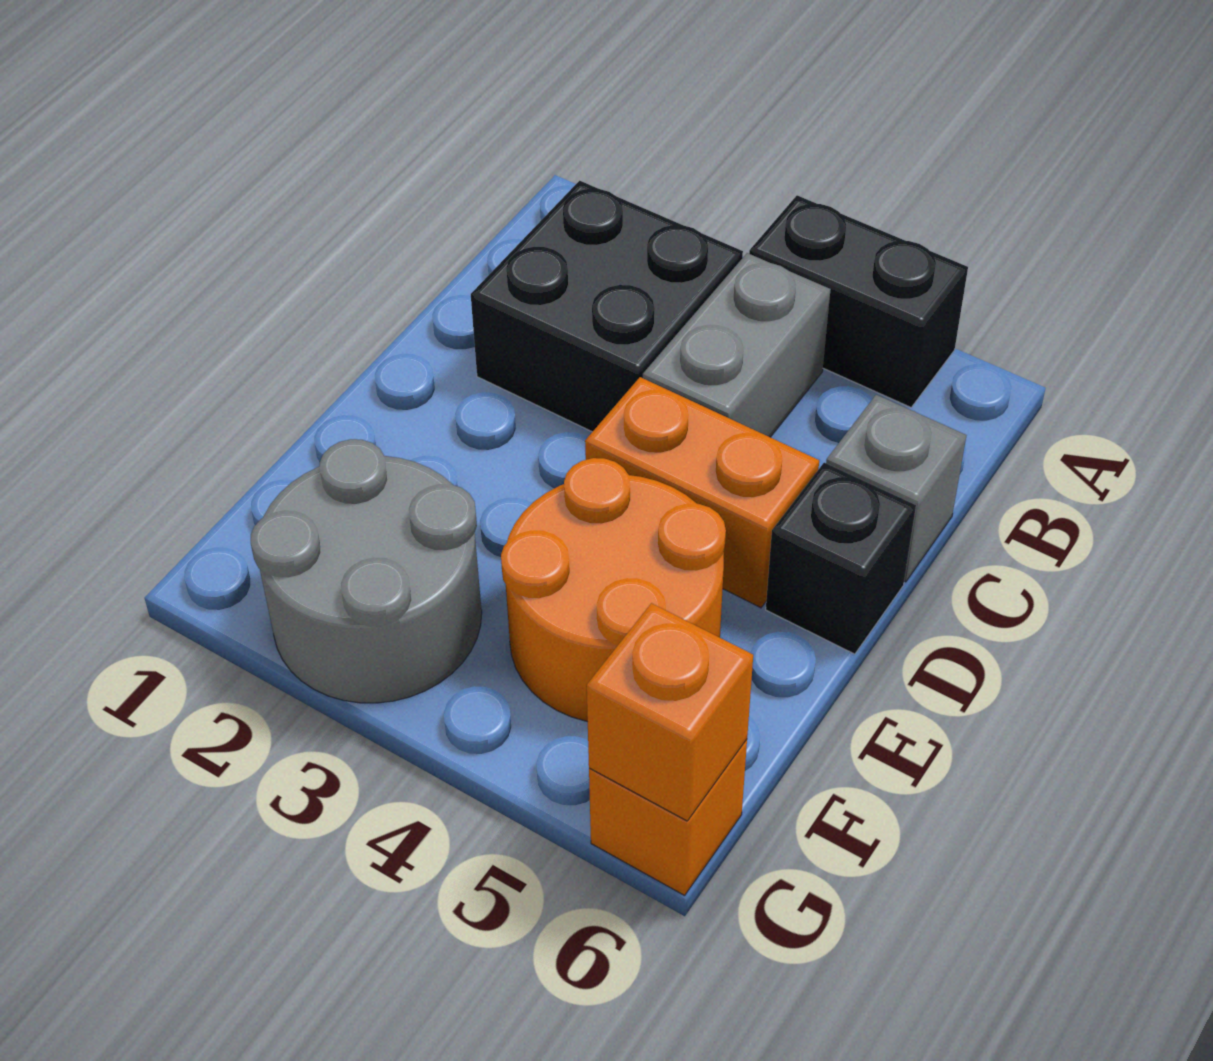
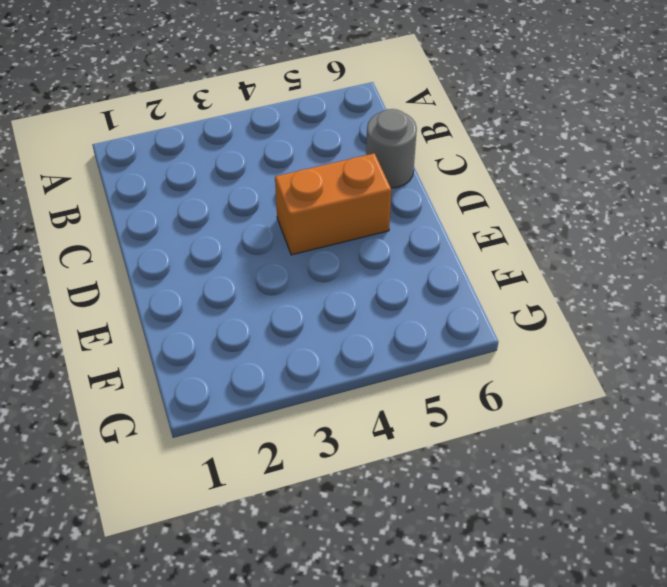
grey round brick C6 level 1 -> grey brick C6 level 1
none -> black brick A4:A5 level 1
none -> black brick B2:C3 level 1

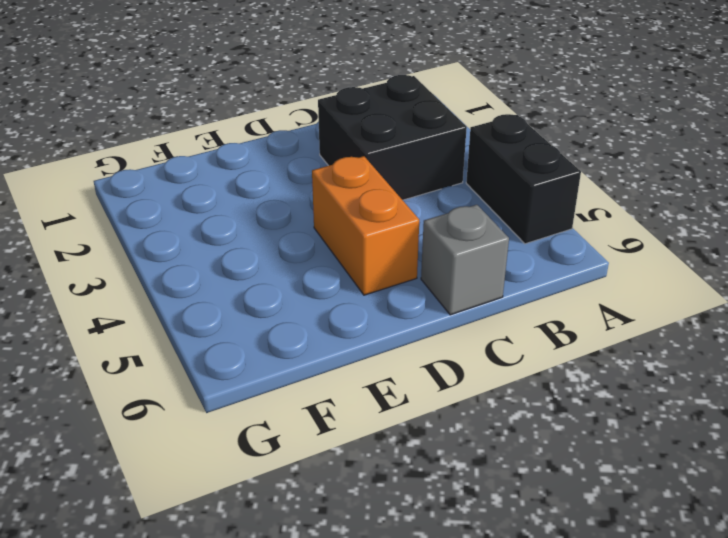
none -> grey brick B4:C4 level 1
none -> black brick D6 level 1

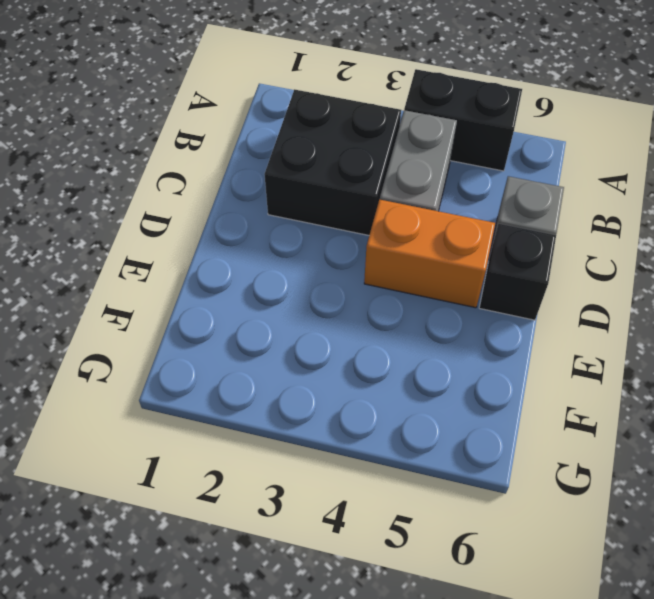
none -> orange round brick E4:F5 level 1
none -> grey round brick F2:G3 level 1

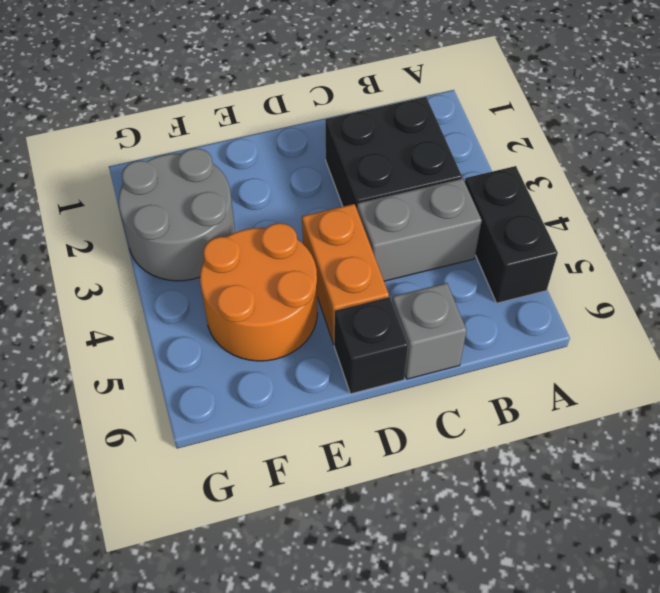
none -> orange brick G6 level 1
none -> orange brick G6 level 2

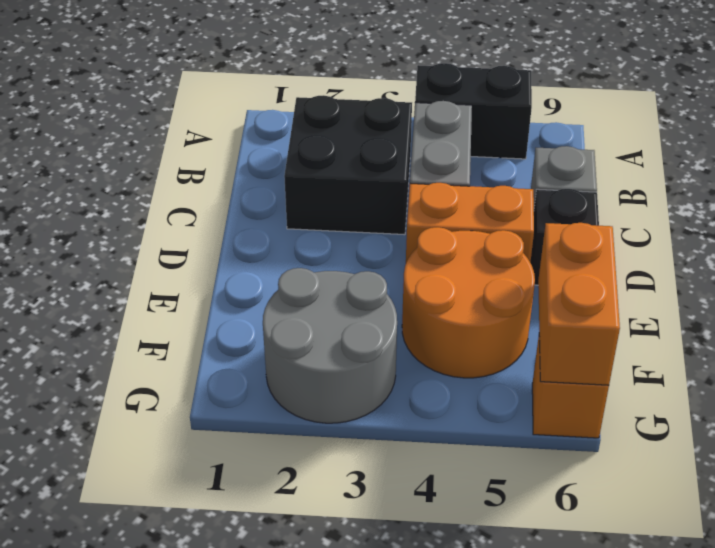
orange brick F6:G6 level 2 -> orange brick G6 level 2

